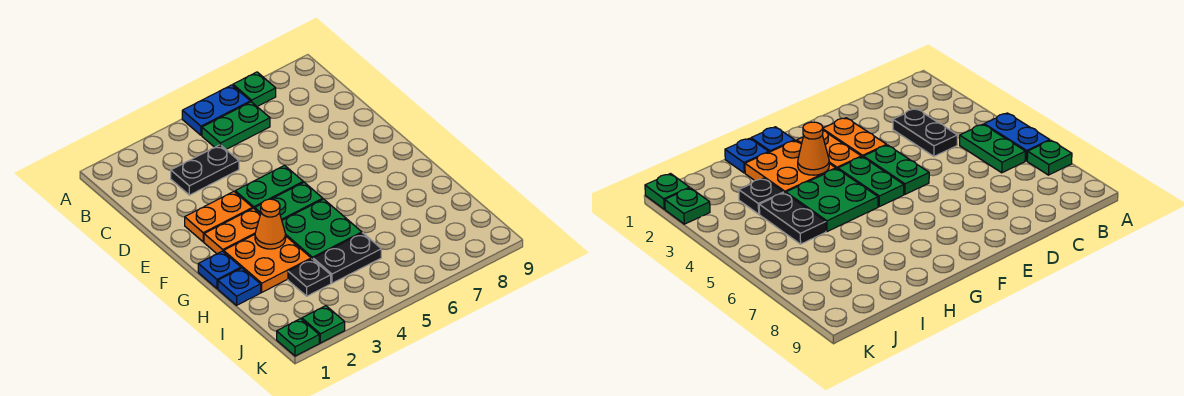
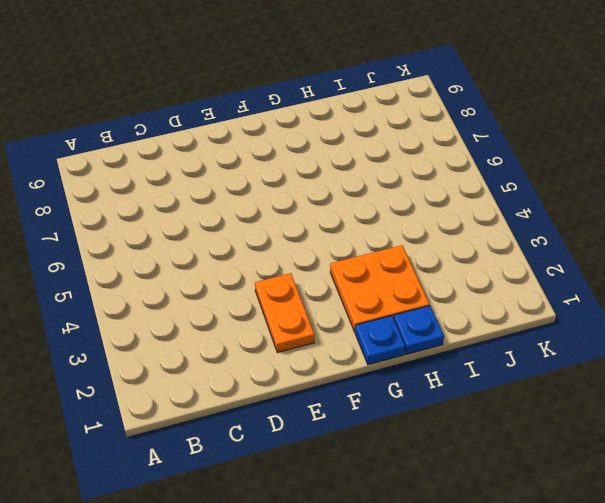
none -> blue plate A5:A6 level 1
none -> green plate A7 level 1
none -> green plate B5:B6 level 1

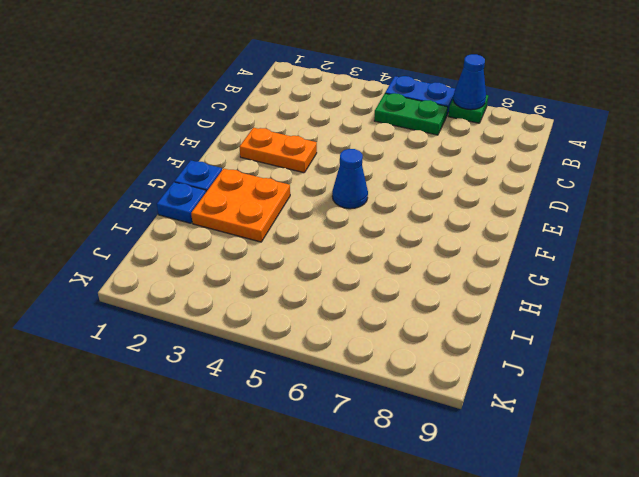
blue cone A7 level 2 -> none
blue cone F5 level 1 -> green plate F4:F5 level 1
none -> black plate C3:C4 level 1
none -> green plate E4:E5 level 1
none -> orange plate F2:F3 level 1

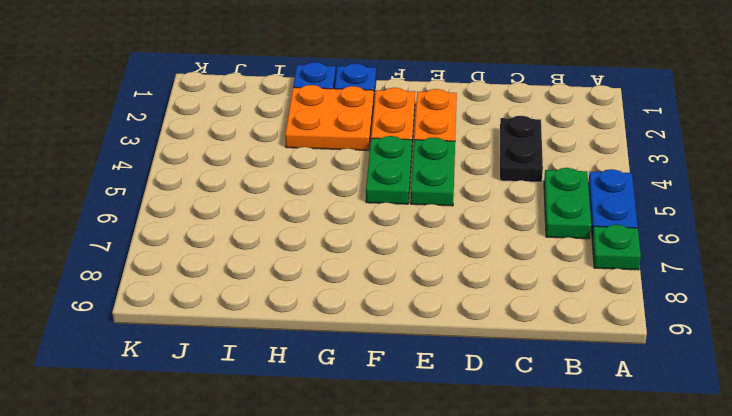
none -> green plate G4:H5 level 1
none -> black plate I3 level 1
none -> black plate I4:I5 level 1

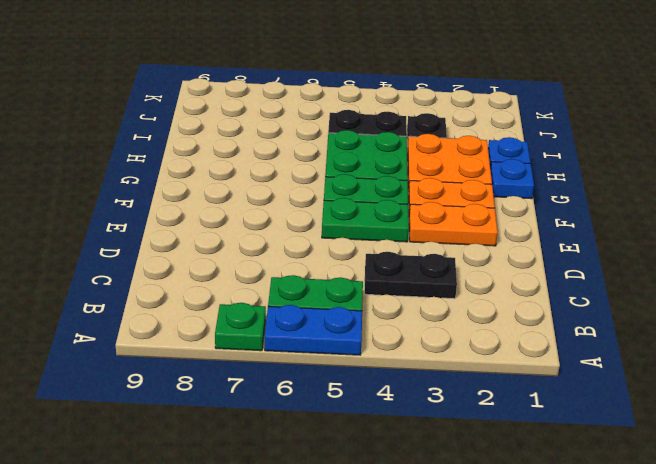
none -> green plate K1 level 1
none -> green plate K2 level 1
none -> orange cone G3 level 2

